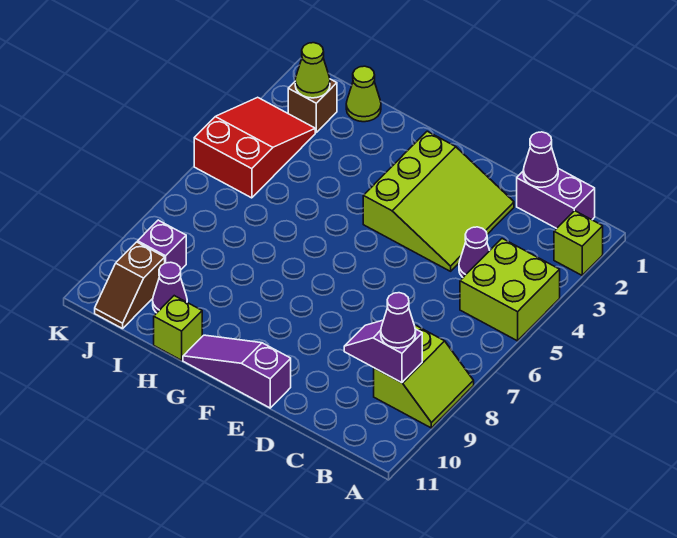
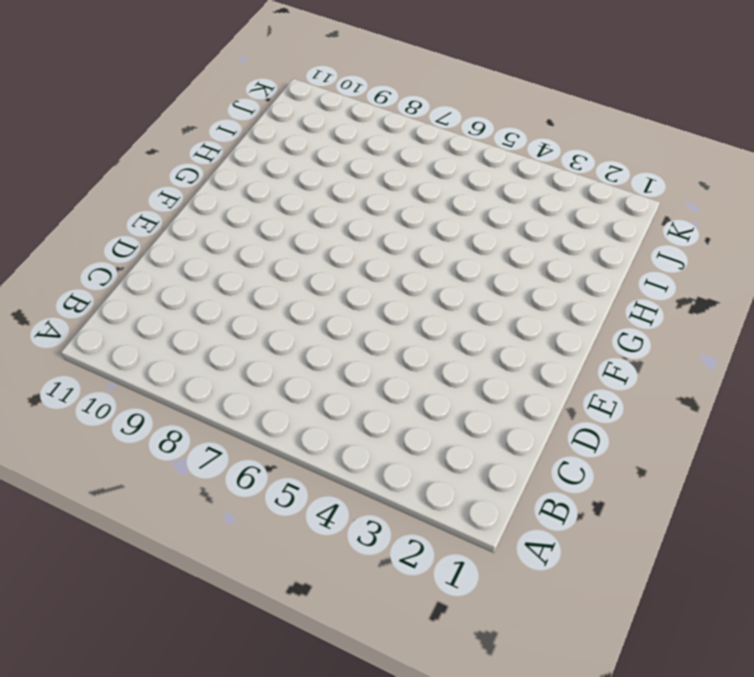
none -> lime brick A2 level 1
none -> lime brick A4:B5 level 1
none -> lime slope A8:B9 level 1 top B

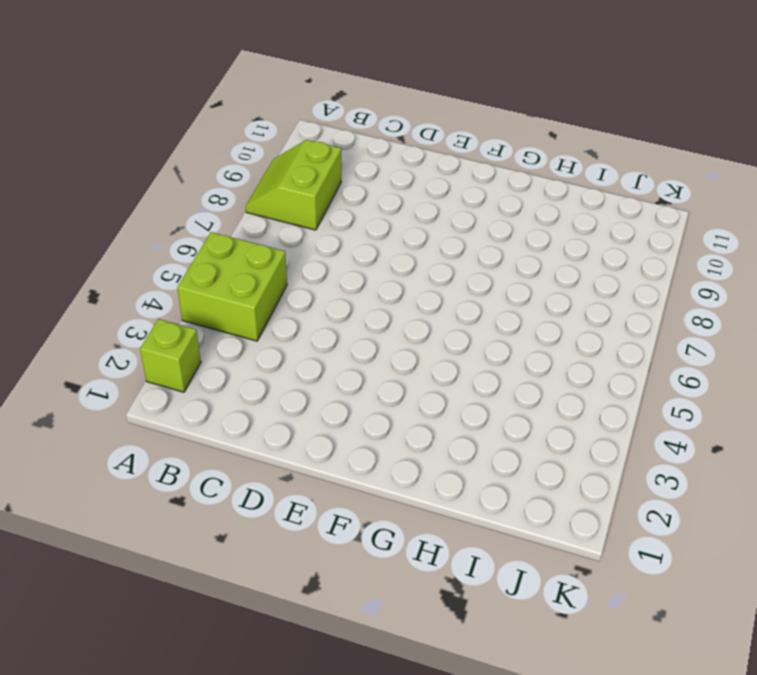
none -> purple brick B1:C1 level 1
none -> purple cone C4 level 1
none -> lime slope D2:F4 level 1 top F

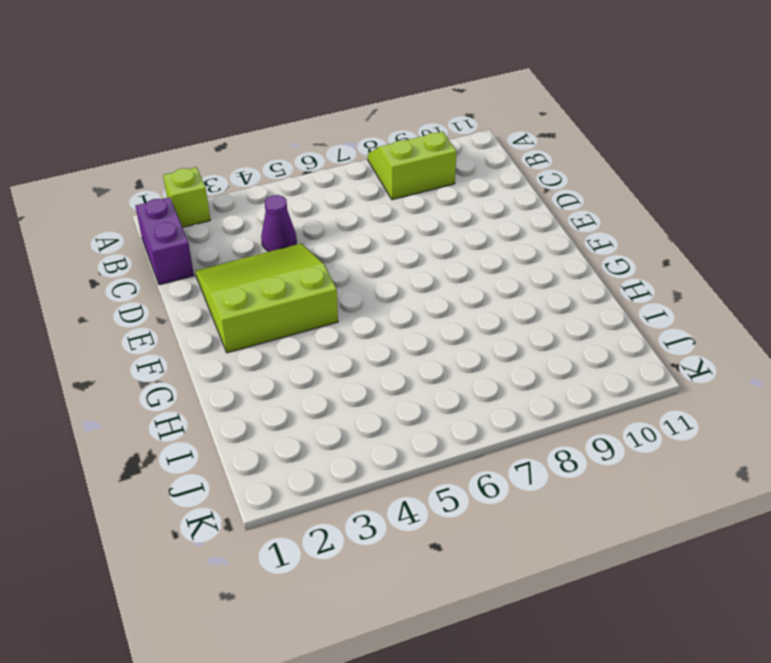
none -> lime brick A4:B5 level 1
none -> purple slope E11:G11 level 1 top E
none -> lime brick H11 level 1

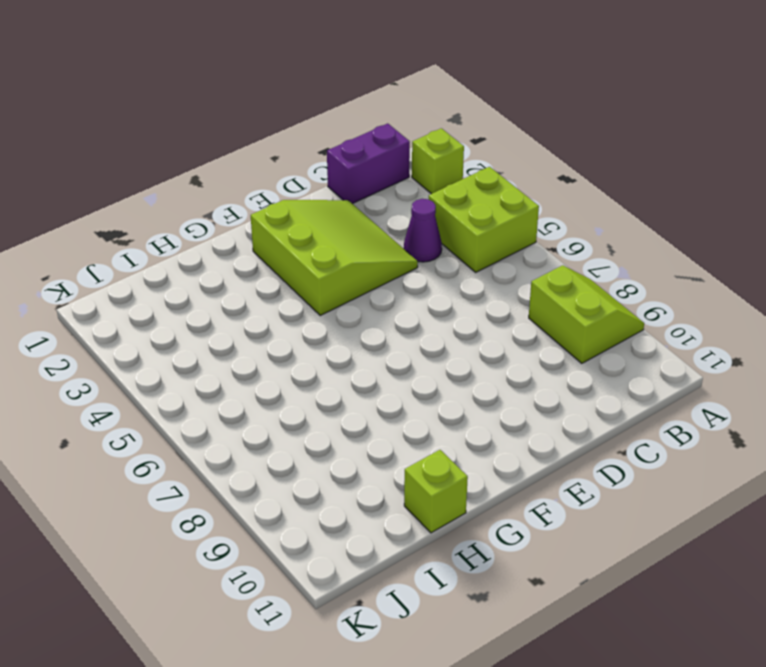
none -> purple slope E11:G11 level 1 top E
none -> lime cone I1 level 1
none -> purple cone I10 level 1

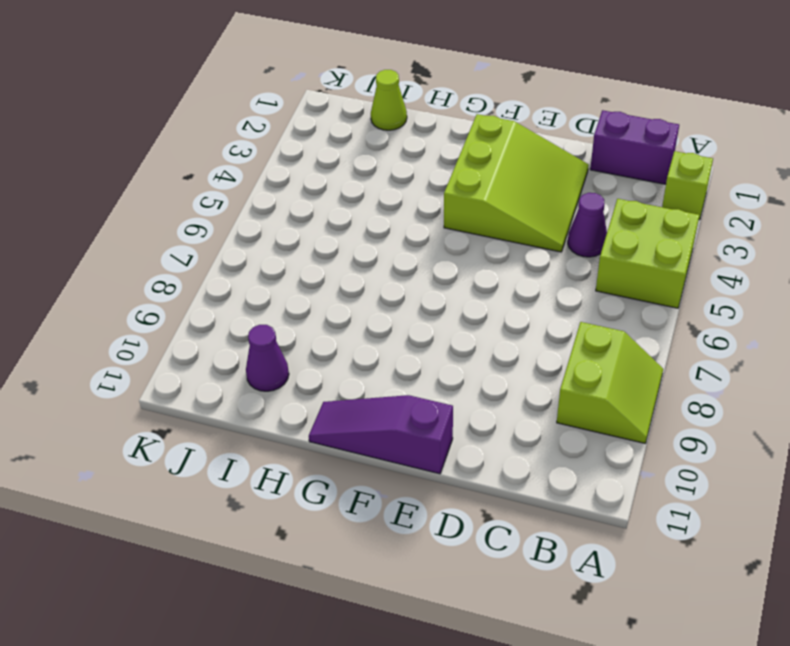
none -> lime brick H11 level 1
none -> brown brick J2 level 1
none -> red slope J3:K5 level 1 top 5

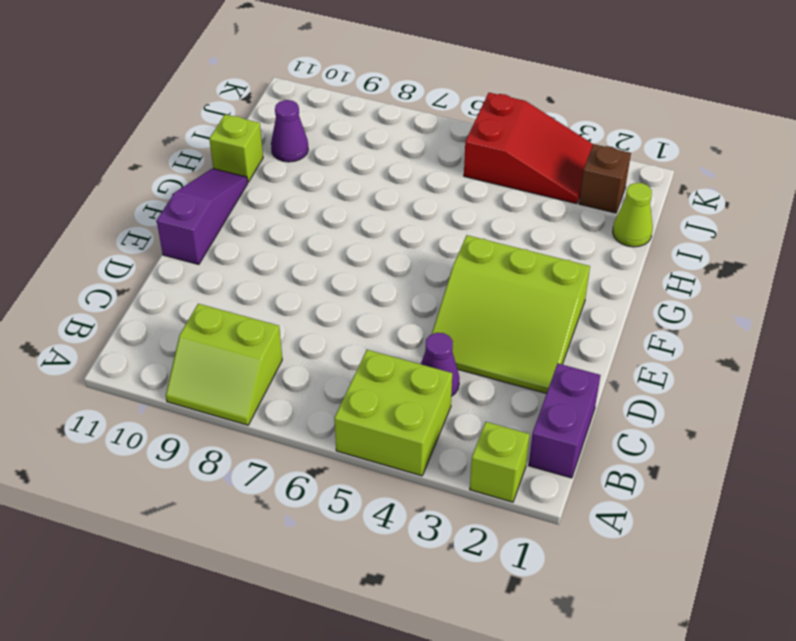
none -> purple brick J9 level 1
none -> brown slope J10:J11 level 1 top 10
none -> purple slope B9:C9 level 2 top B

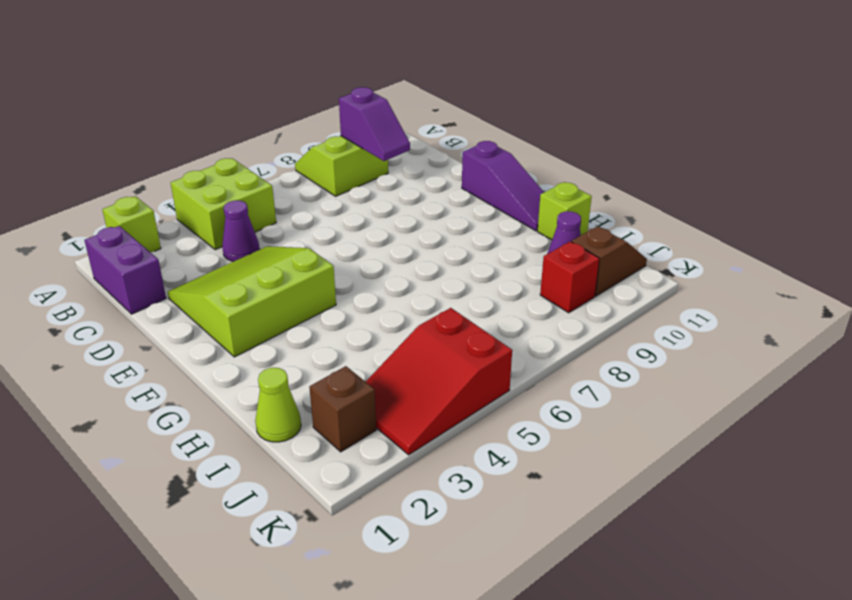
red brick J9 level 1 -> purple brick J9 level 1
none -> purple cone C1 level 2
none -> lime cone J2 level 2
none -> purple cone B9 level 3

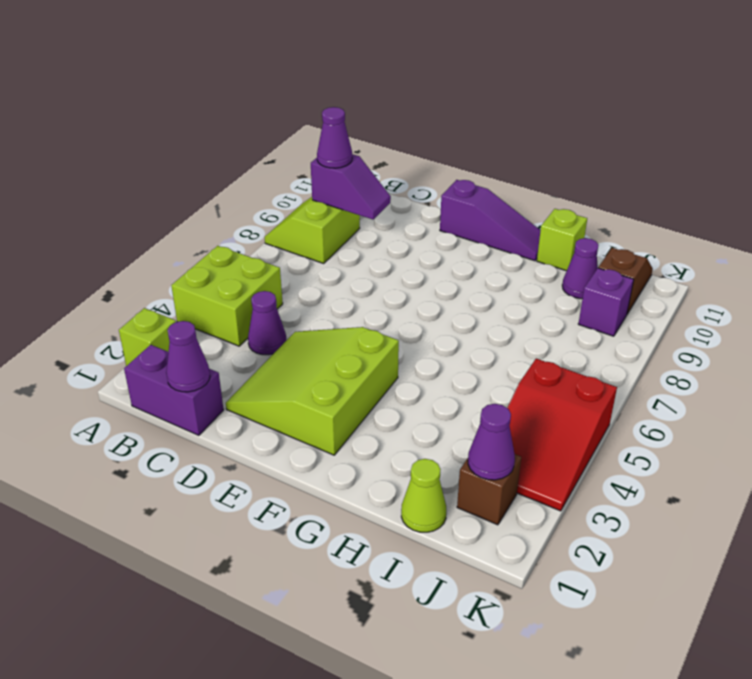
purple cone J2 level 2 -> lime cone J2 level 2

